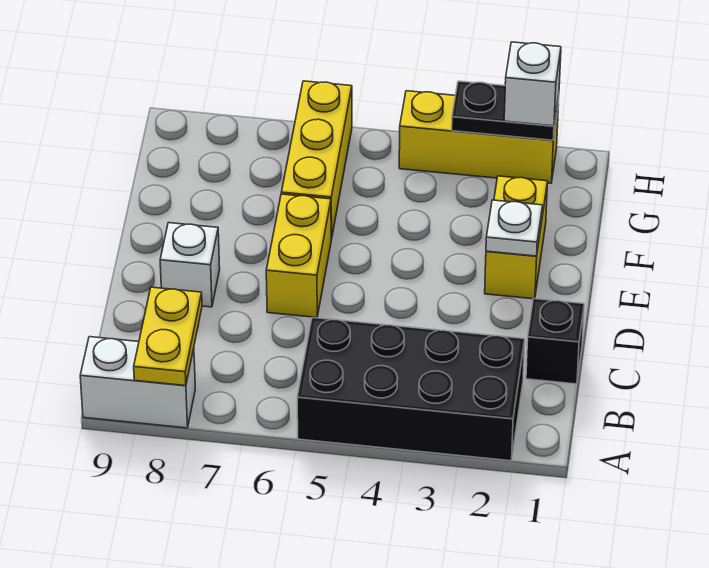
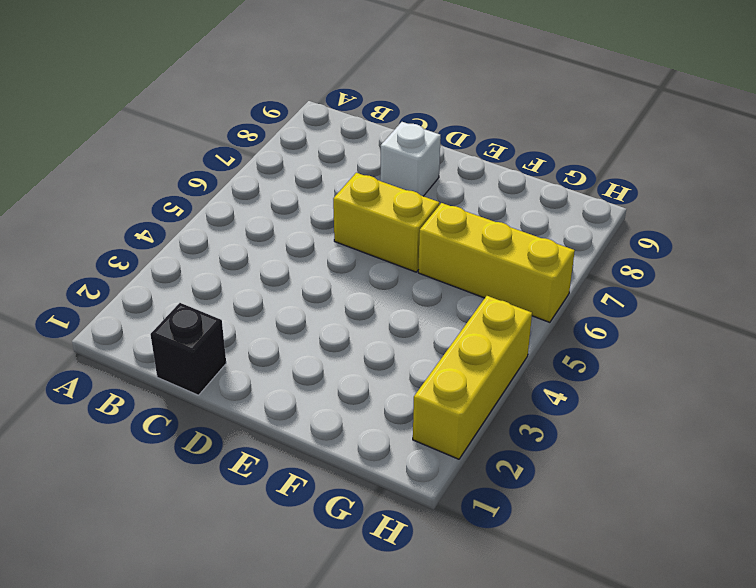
none -> black brick A2:B5 level 1
none -> white brick A8:A9 level 1
none -> yellow brick E2:F2 level 1

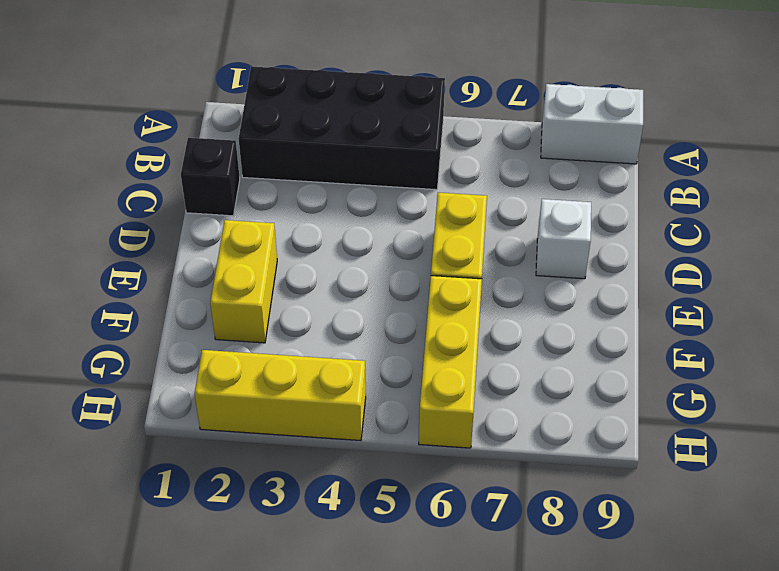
none -> yellow plate A8:B8 level 2
none -> white plate E2 level 2
none -> black plate H2:H3 level 2

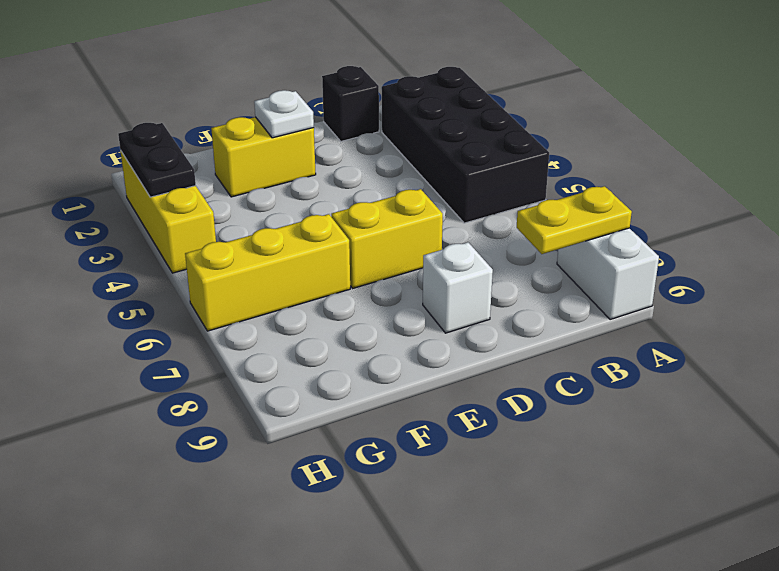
none -> white brick H2 level 3

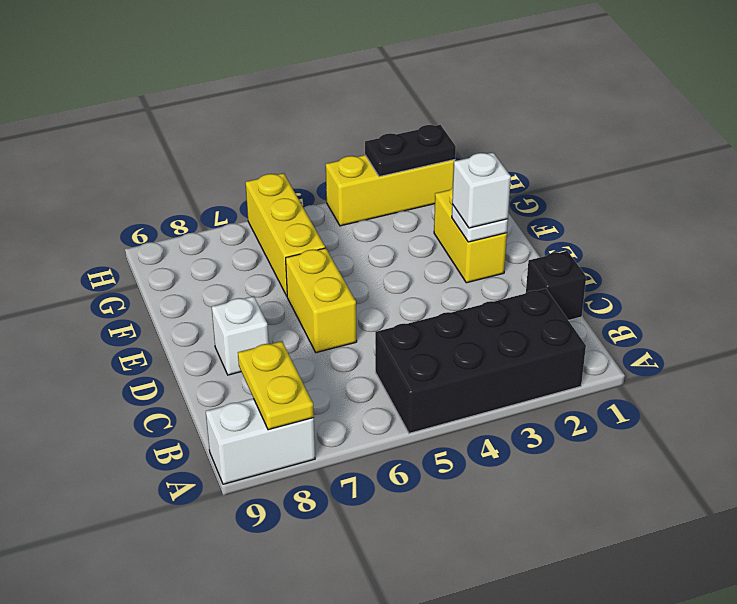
white brick E2 level 3 -> white brick H2 level 3

